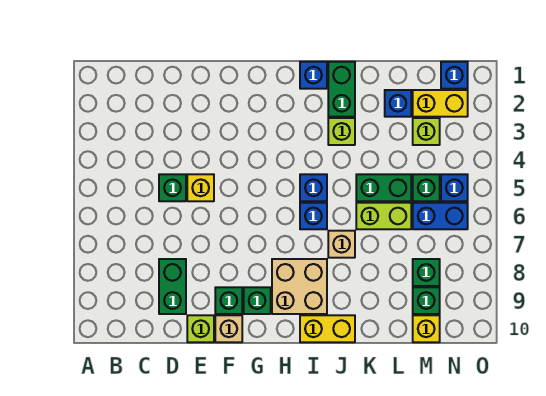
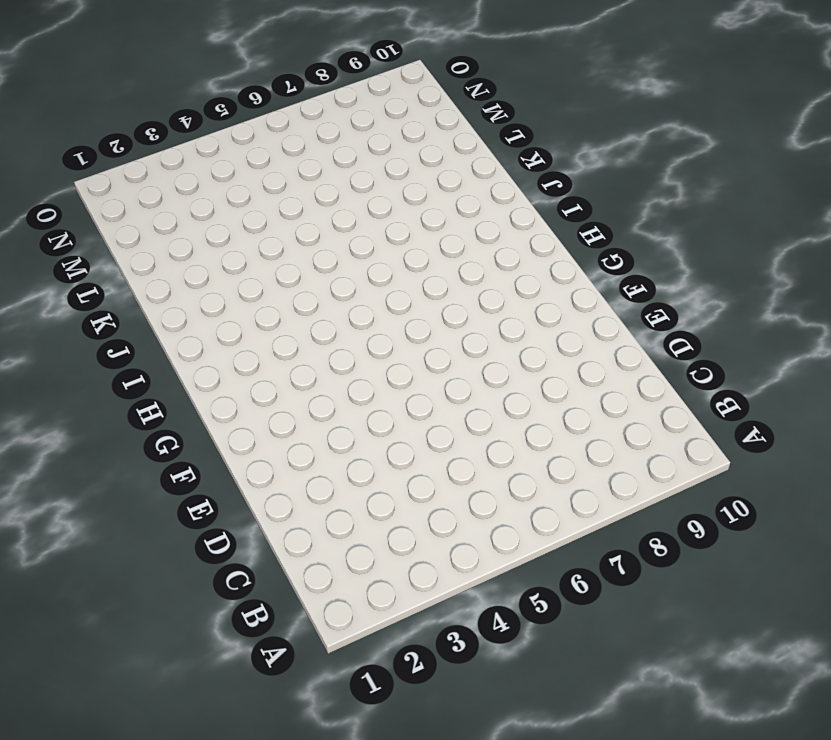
none -> green brick D5 level 1
none -> green brick D8:D9 level 1
none -> yellow brick E5 level 1

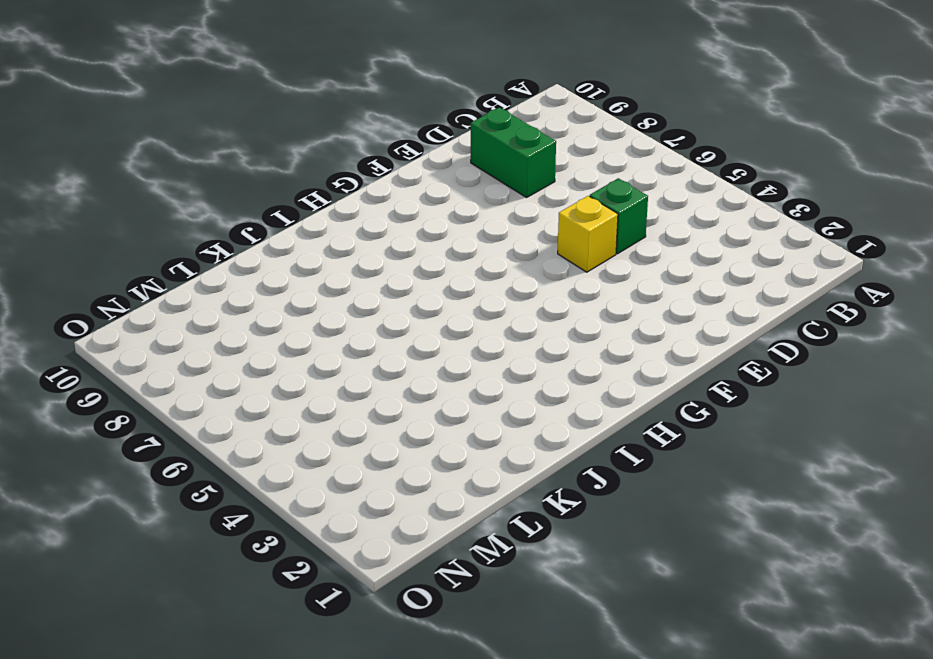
none -> lime brick E10 level 1
none -> green brick F9 level 1
none -> tan brick F10 level 1

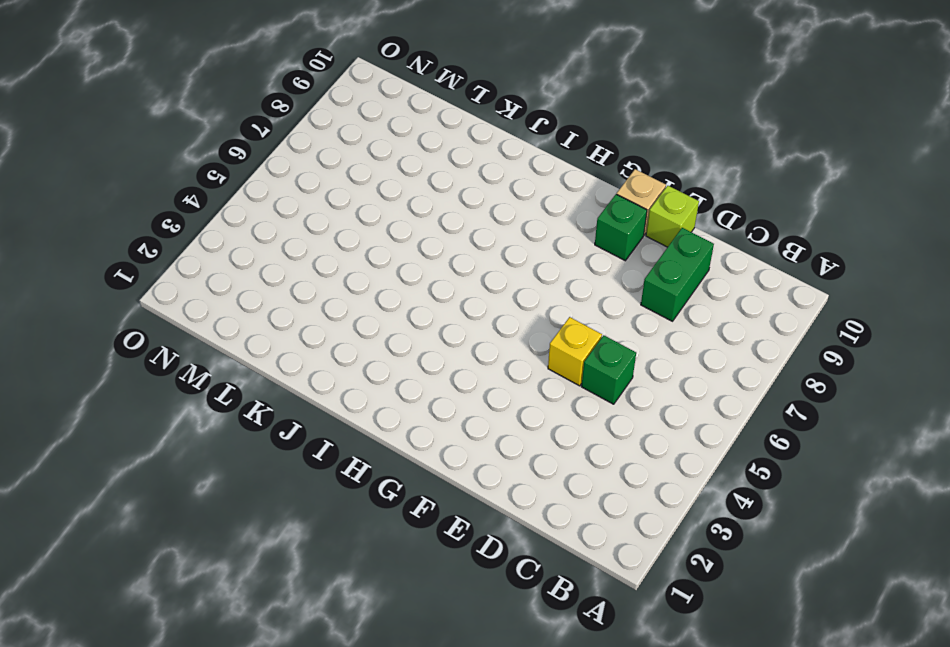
none -> green brick G9 level 1
none -> tan brick H8:I9 level 1
none -> blue brick I1 level 1

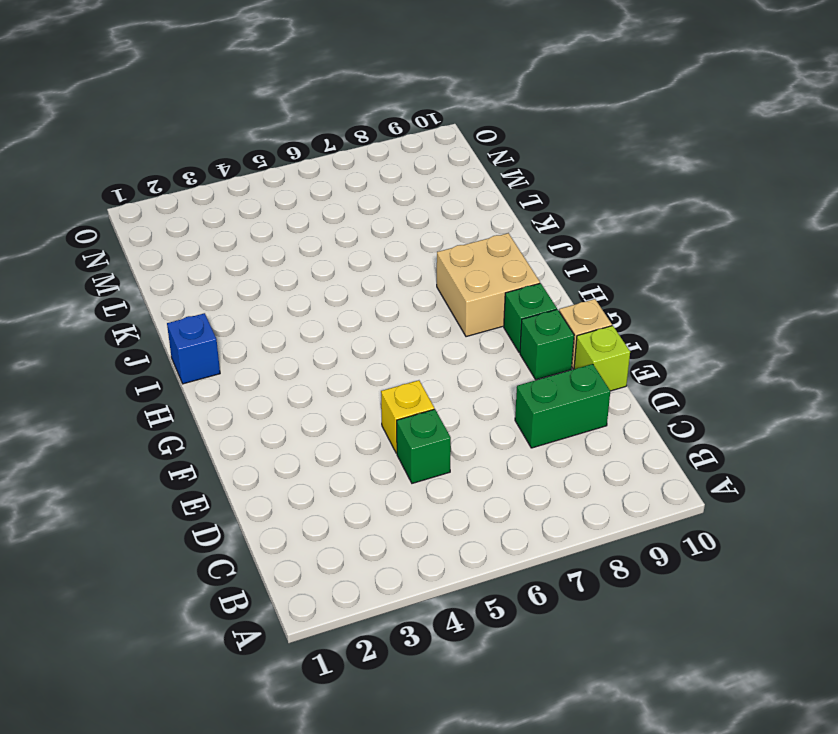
none -> blue brick I5 level 1
none -> blue brick I6 level 1
none -> yellow brick I10:J10 level 1

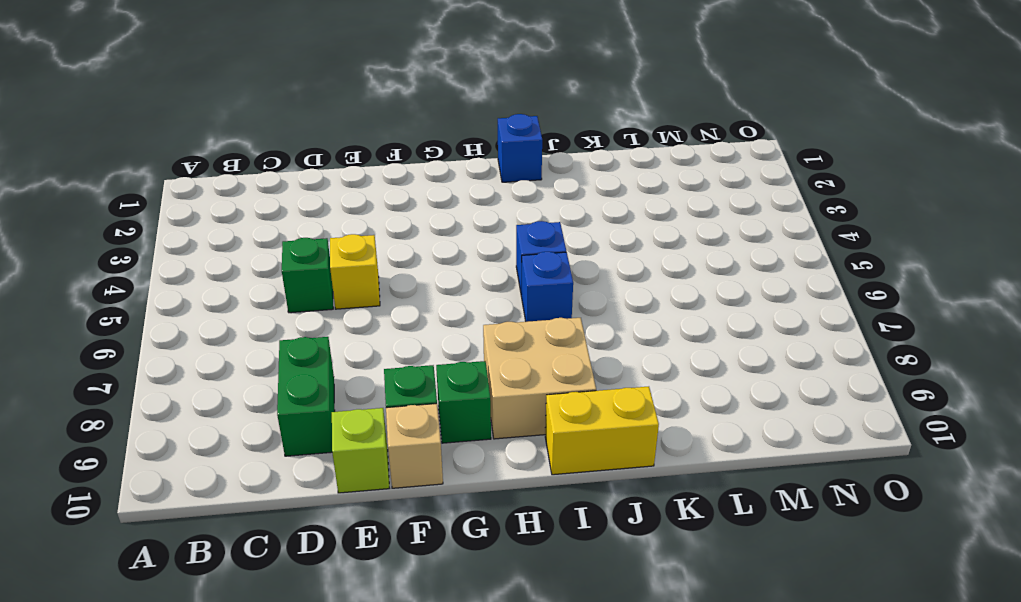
none -> green brick J1:J2 level 1
none -> lime brick J3 level 1
none -> tan brick J7 level 1

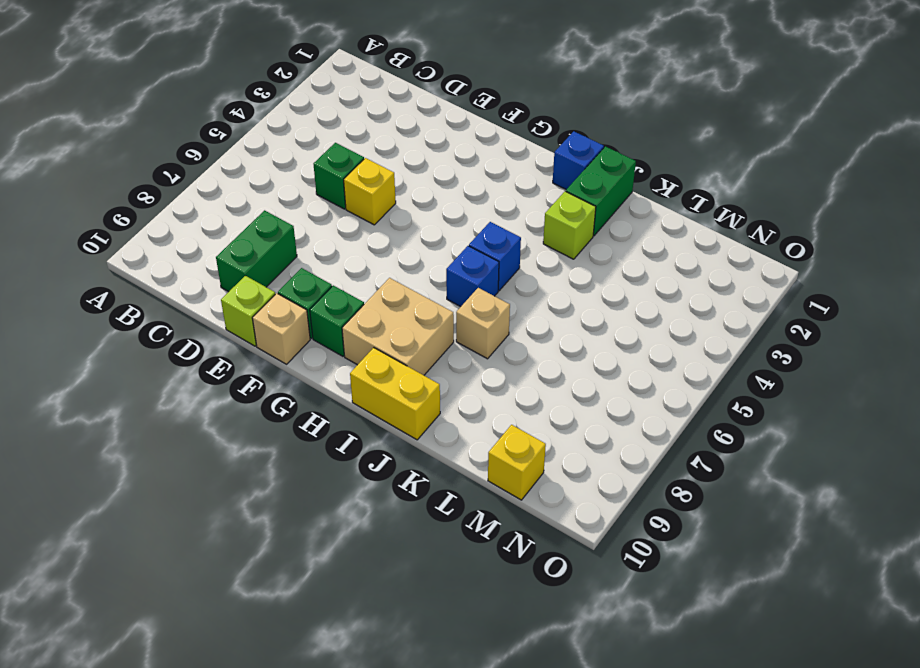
none -> green brick K5:L5 level 1
none -> lime brick K6:L6 level 1
none -> blue brick L2 level 1

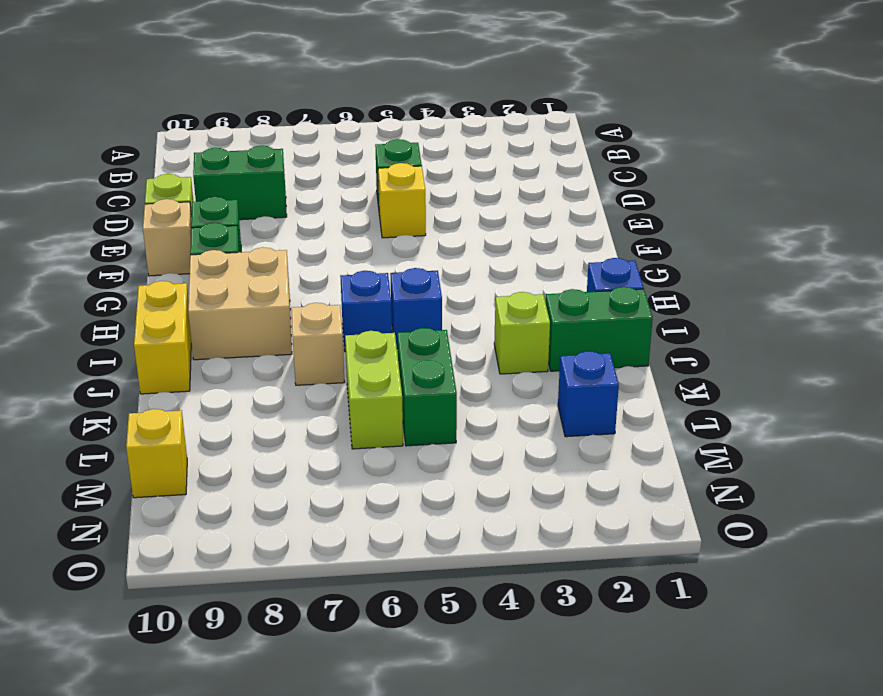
none -> yellow brick M2:N2 level 1
none -> lime brick M3 level 1
none -> green brick M5 level 1

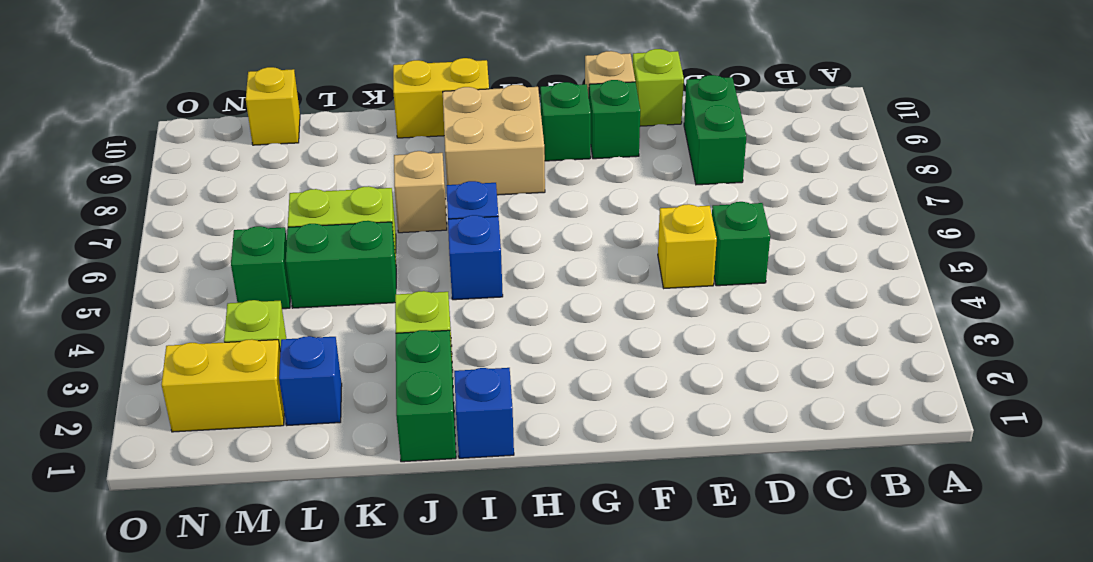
none -> blue brick M6:N6 level 1
none -> green brick M8 level 1
none -> green brick M9 level 1

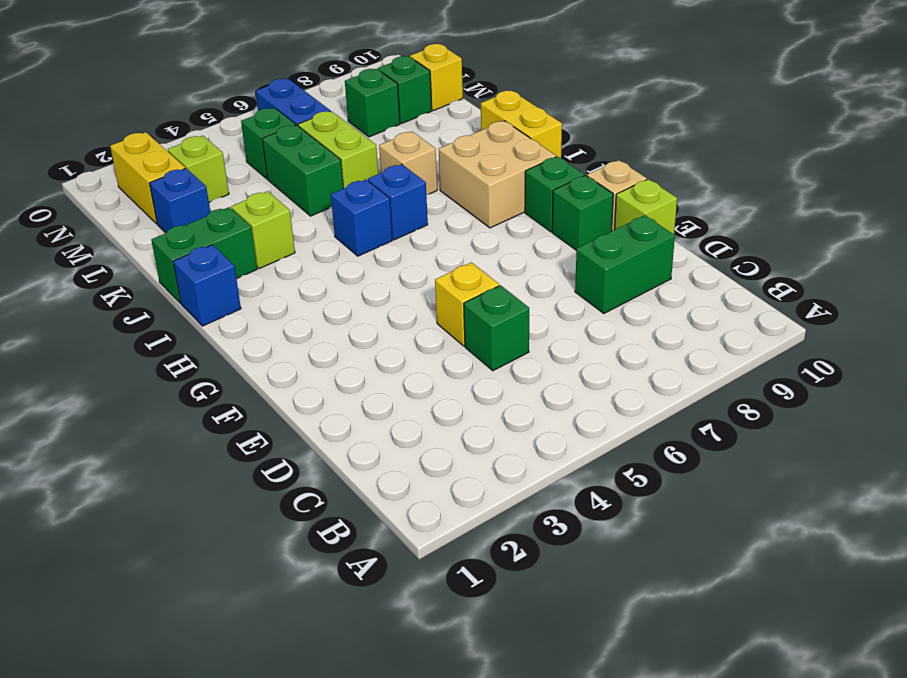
none -> blue brick N1 level 1
none -> blue brick N5 level 1

